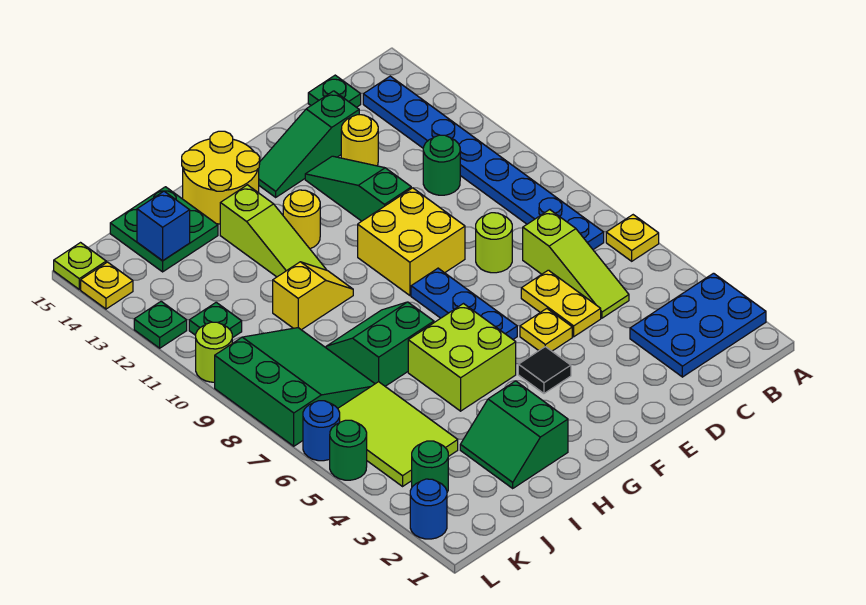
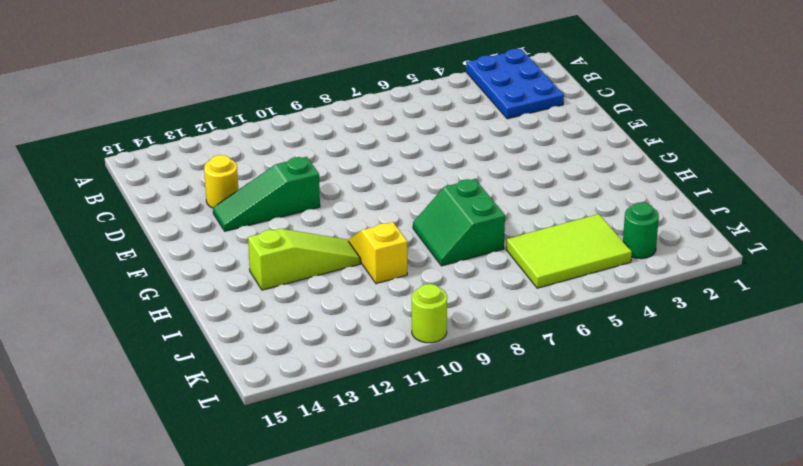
none -> yellow plate A6 level 1
none -> blue plate B7:B14 level 1
none -> lime slope C5:C7 level 1 top 7
none -> green round brick C11 level 1

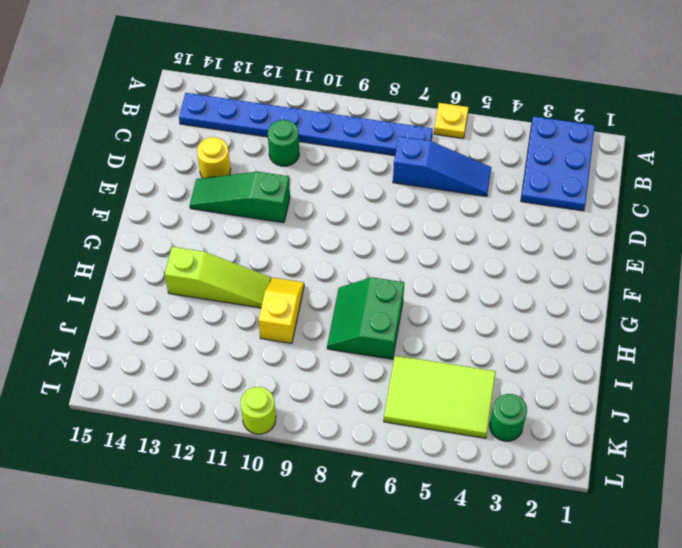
blue slope C5:C7 level 1 top 7 -> lime slope C5:C7 level 1 top 7
none -> green plate C15 level 1
none -> yellow plate D5:D6 level 1
none -> lime round brick D8 level 1
none -> green slope D14:F14 level 1 top D

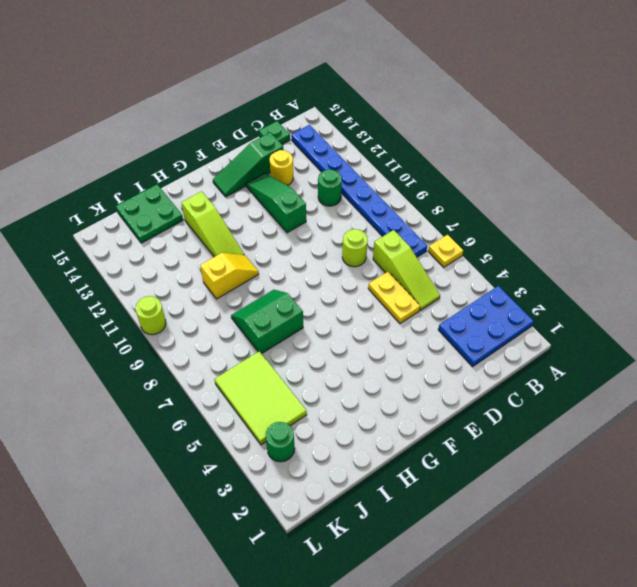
none -> yellow plate E5 level 1
none -> yellow brick E9:F10 level 1
none -> black tile F4 level 1
none -> blue plate F6:F8 level 1

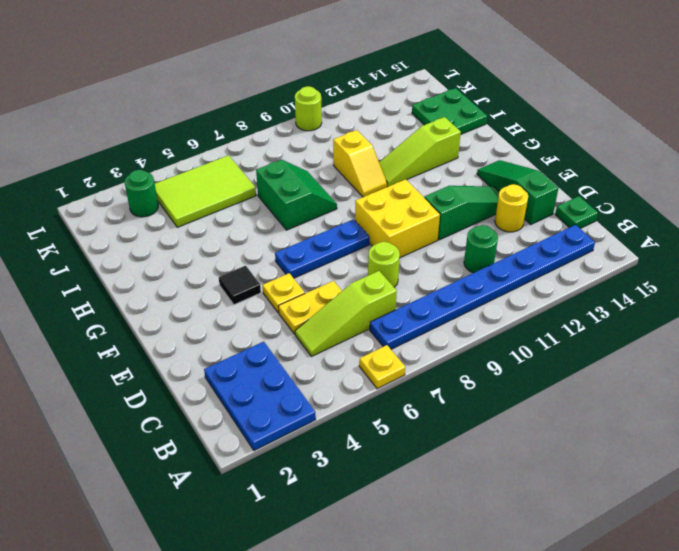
none -> lime brick G5:H6 level 1
none -> yellow round brick G12 level 1
none -> yellow round brick G14:H15 level 1
none -> green slope H2:I3 level 1 top H

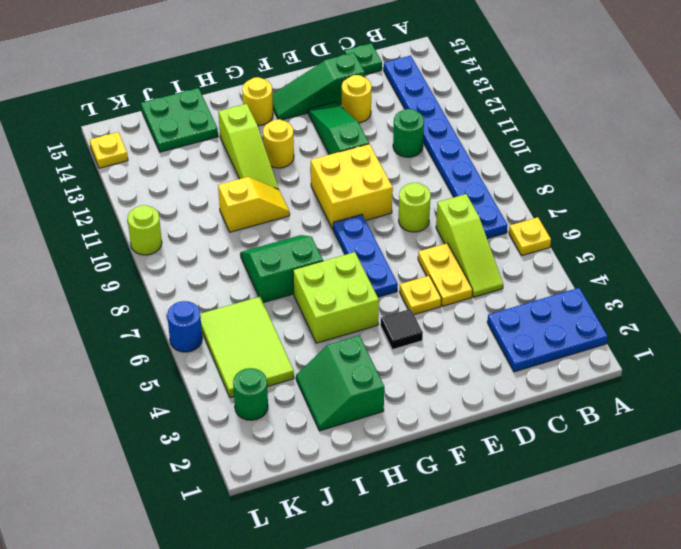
yellow round brick G14 level 1 -> yellow round brick G14:H15 level 1
none -> green slope J7:L9 level 1 top L
none -> green plate K11 level 1
none -> blue round brick L2 level 1
none -> green round brick L5 level 1

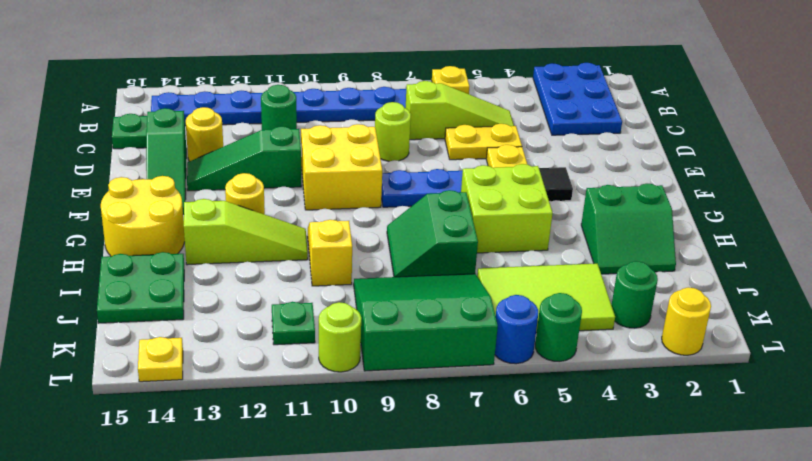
yellow round brick L2 level 1 -> blue round brick L2 level 1
none -> green plate L12 level 1
none -> lime plate L15 level 1
none -> blue brick J14 level 2

